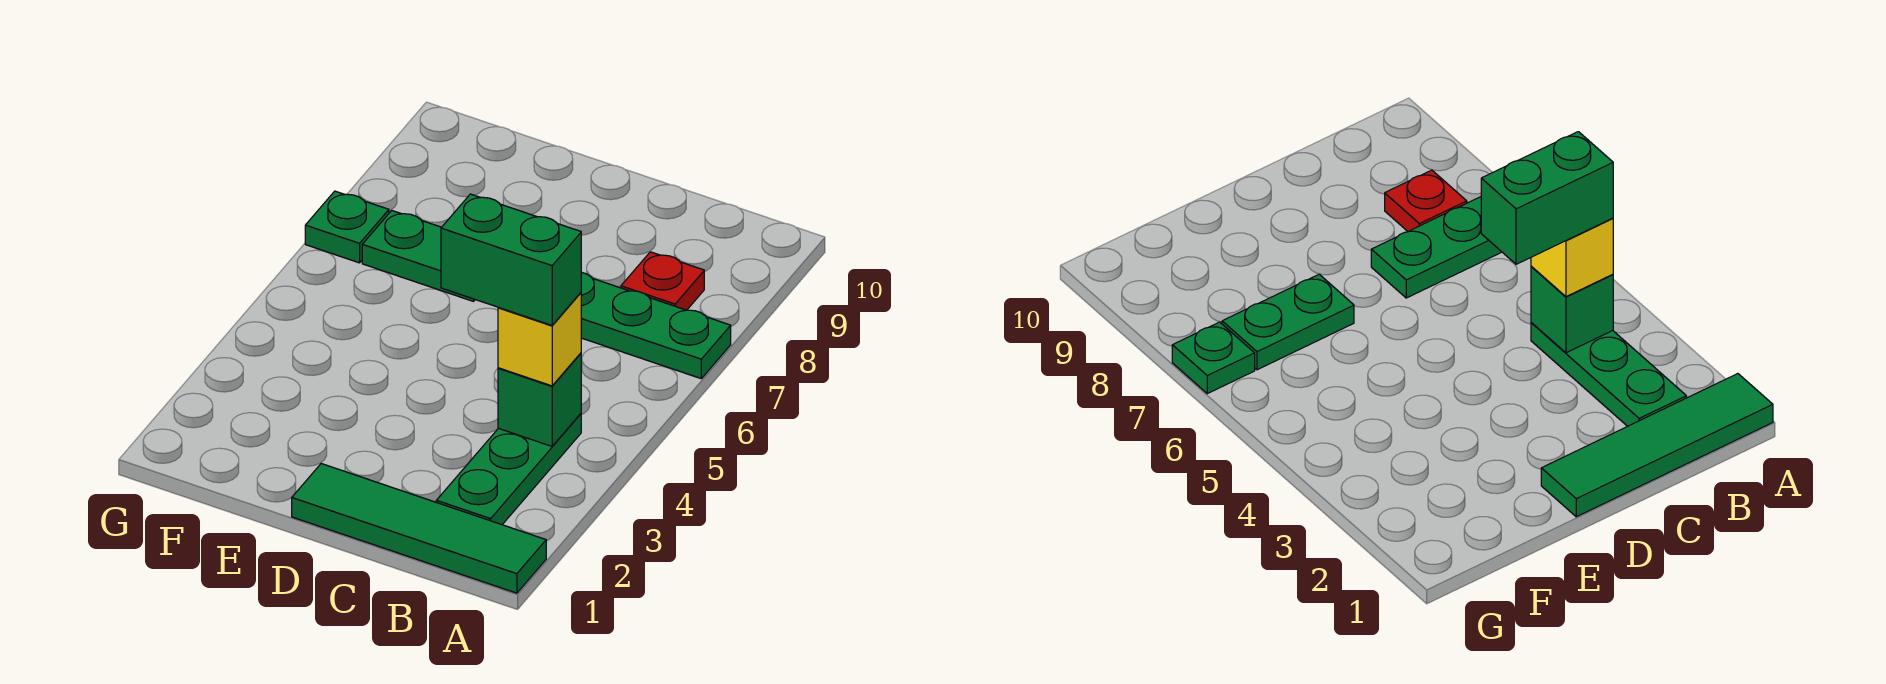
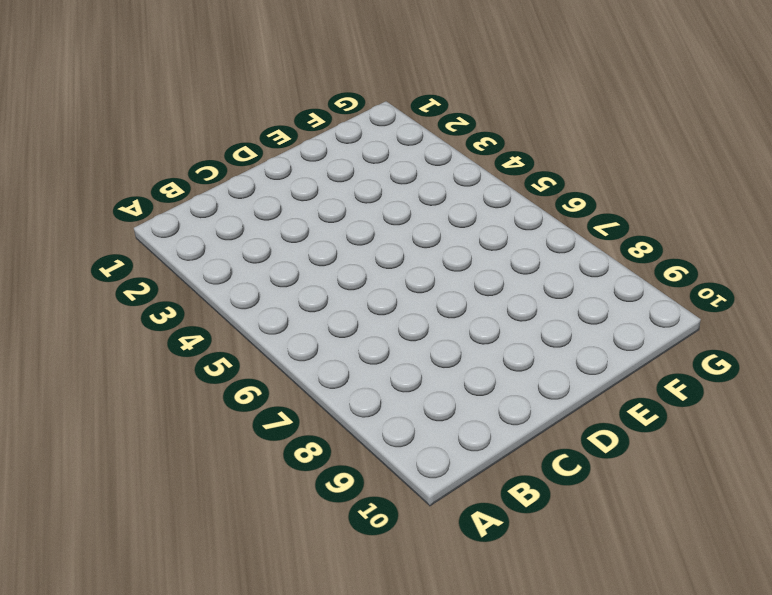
none -> green tile A1:D1 level 1
none -> green plate A7:C7 level 1

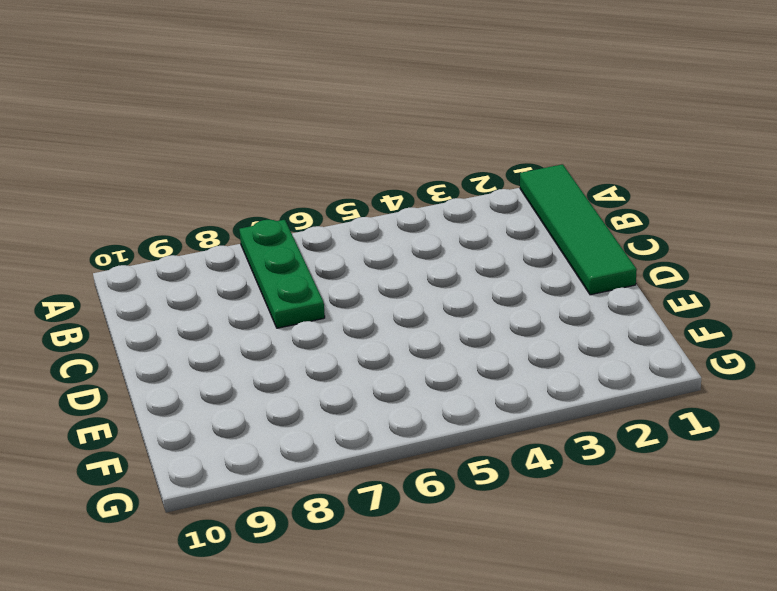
none -> green plate B2:B4 level 1
none -> red plate B8 level 1

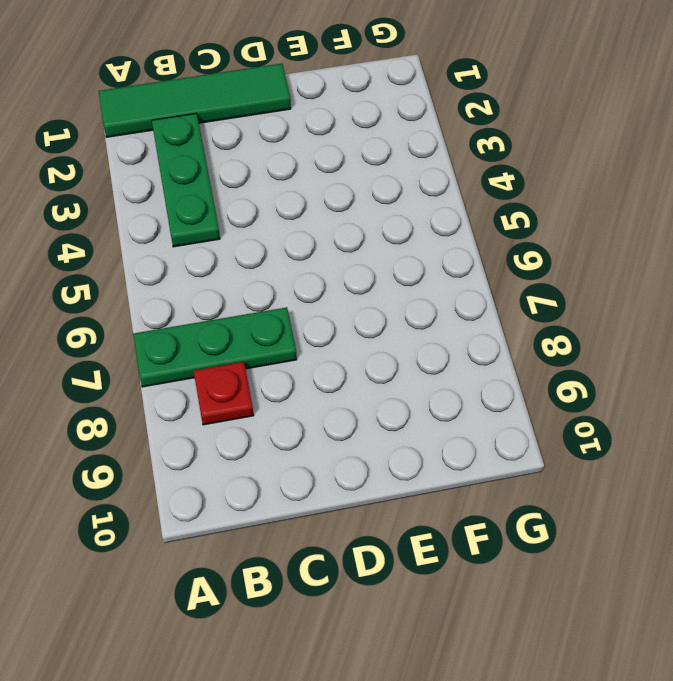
none -> green plate E7:F7 level 1
none -> green plate G7 level 1

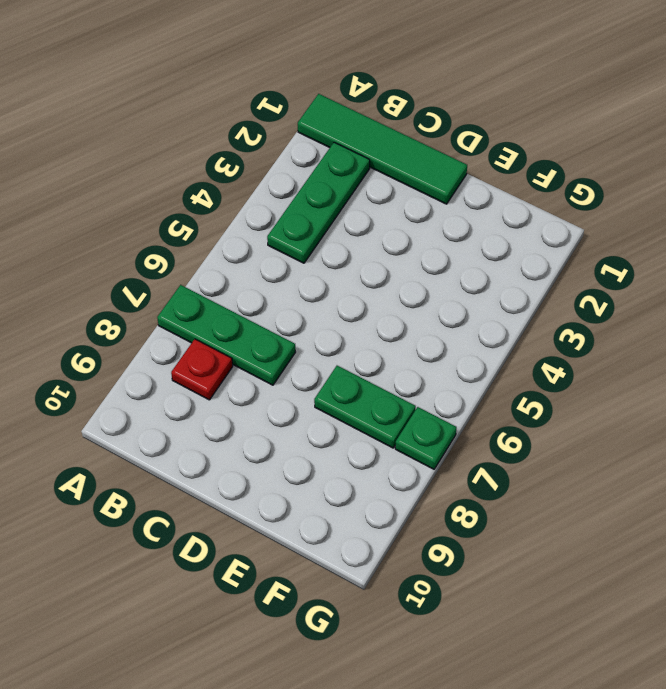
none -> green brick B4 level 2
none -> yellow brick B4 level 3

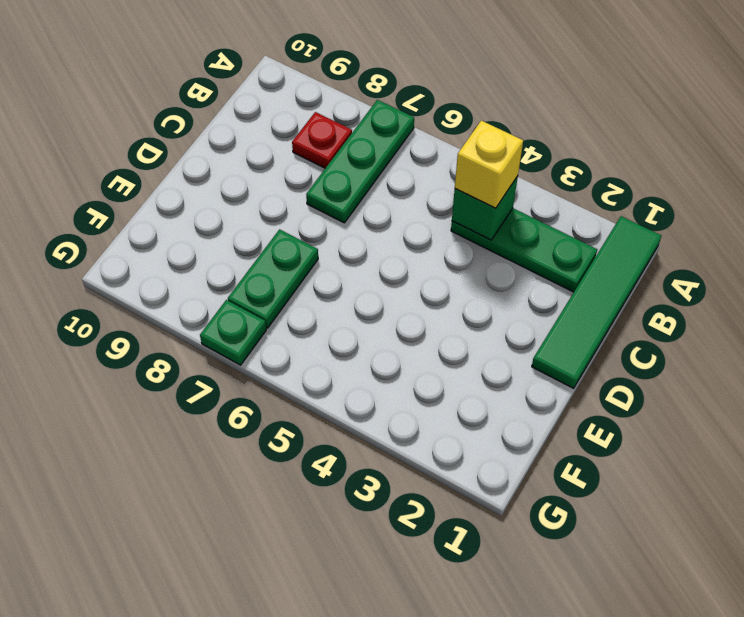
none -> green brick B4:C4 level 4

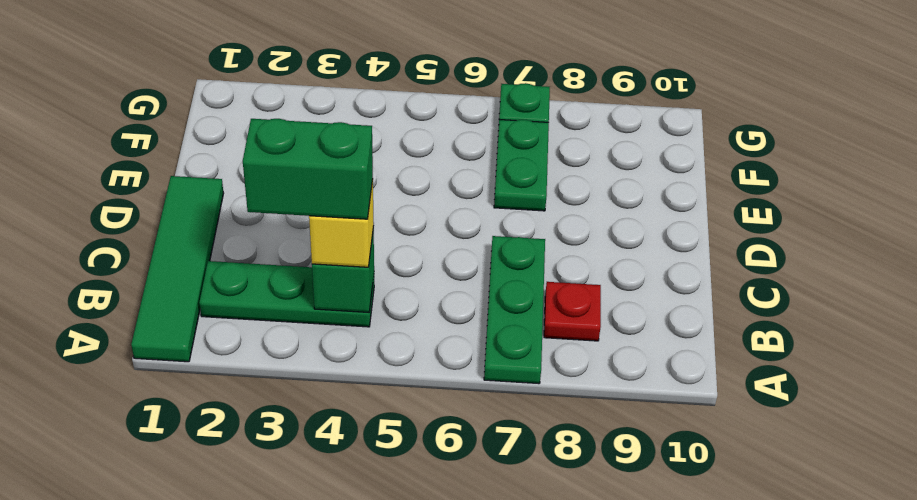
green brick B3:B4 level 4 -> green brick B4:C4 level 4

